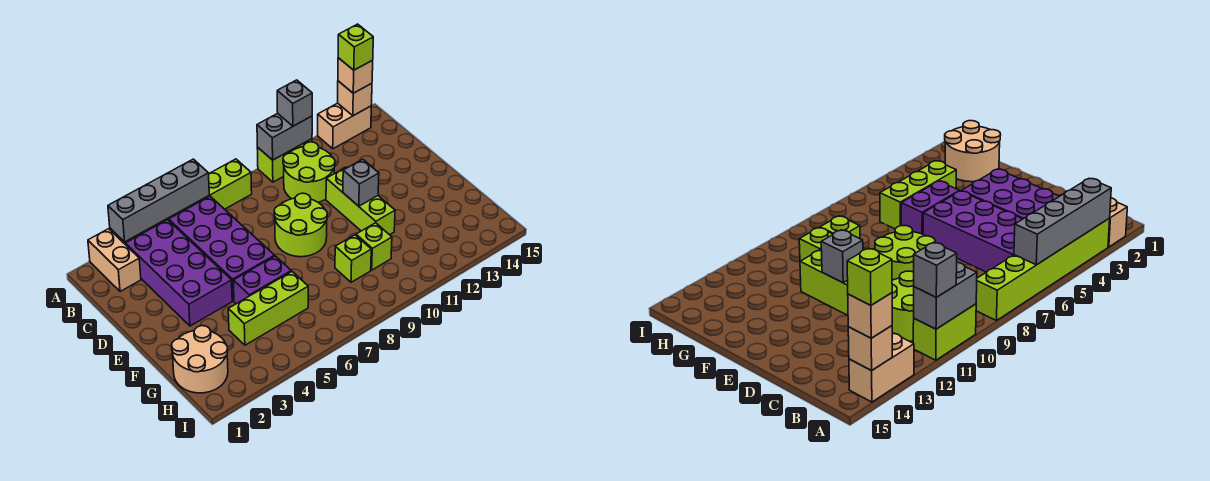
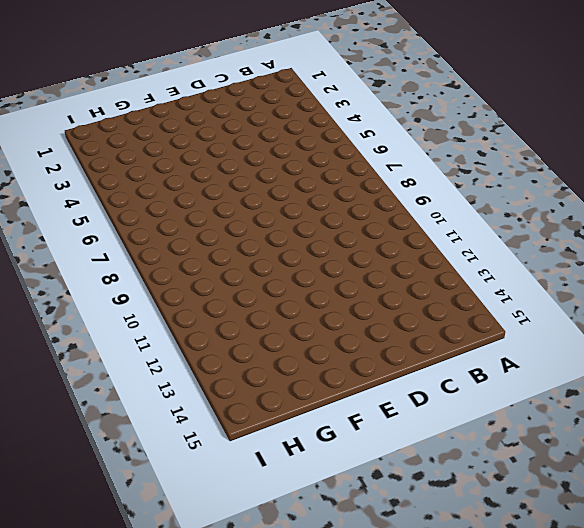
none -> tan brick A2:B2 level 1
none -> lime brick A3:A8 level 1
none -> lime brick A10:A11 level 1

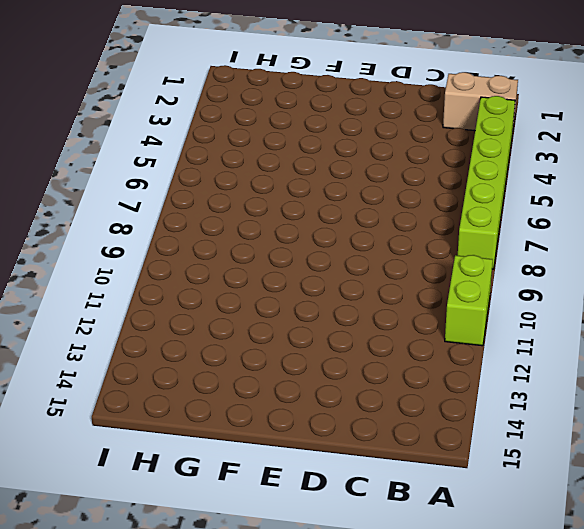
none -> tan brick A13:A14 level 1
none -> purple brick B3:E4 level 1
none -> purple brick B5:E6 level 1

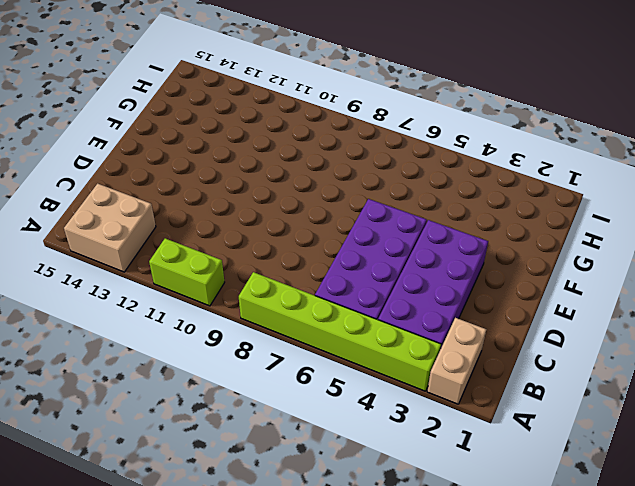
tan brick A13:B14 level 1 -> tan brick A13:A14 level 1
none -> lime round brick B10:C11 level 1
none -> lime round brick D8:E9 level 1
none -> lime brick D11:F11 level 1

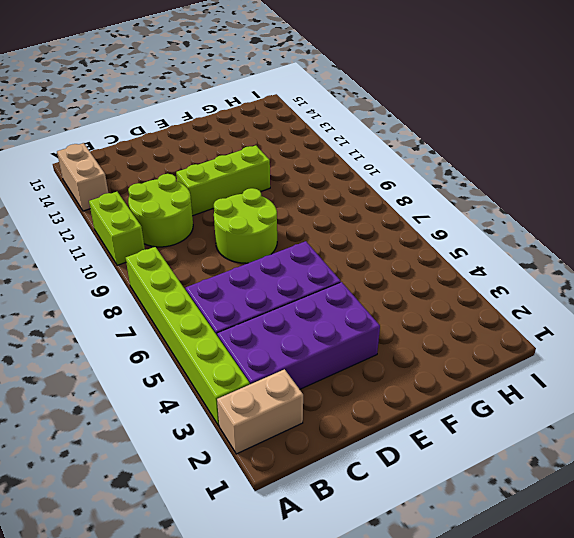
none -> purple brick F5:F6 level 1
none -> tan round brick G1:H2 level 1
none -> lime brick G4:G6 level 1

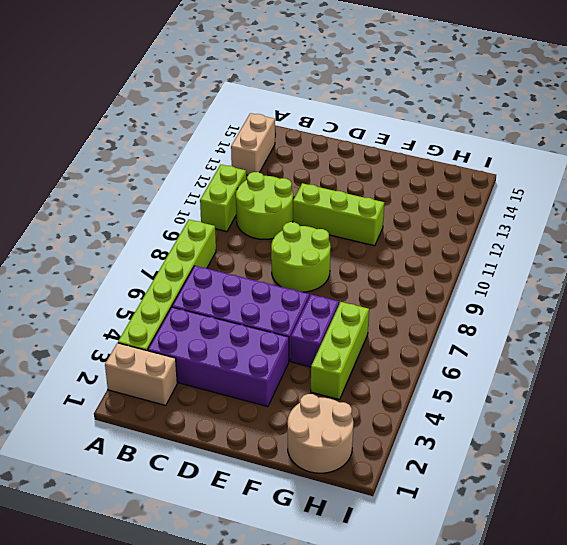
none -> lime brick G9 level 1
none -> lime brick G10 level 1
none -> grey brick A3:A6 level 2

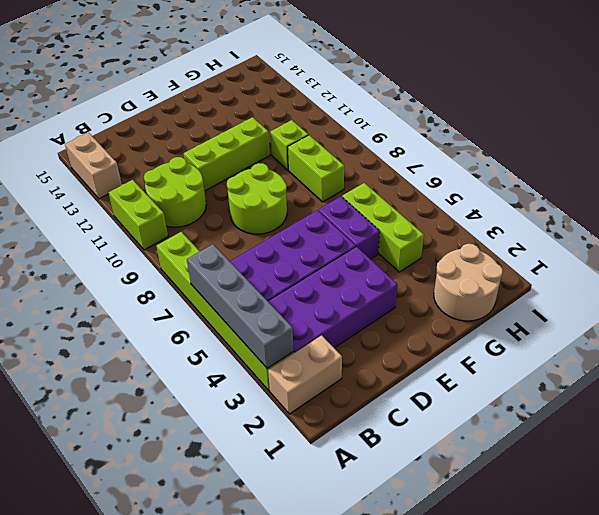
lime brick G8:G9 level 1 -> lime brick G9 level 1
none -> grey brick A10:A11 level 2
none -> tan brick A14 level 2
none -> grey brick E11 level 2

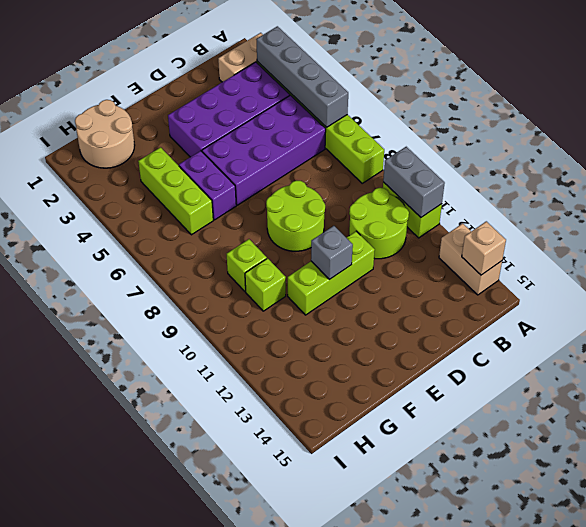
none -> grey brick A11 level 3
none -> tan brick A14 level 3
none -> lime brick A14 level 4

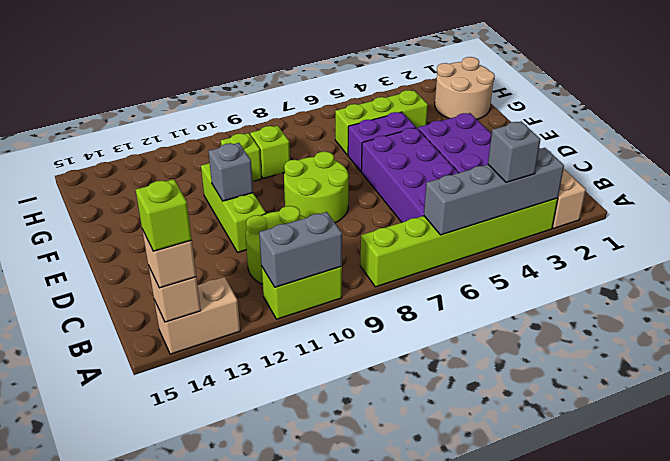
grey brick A4 level 3 -> grey brick A11 level 3

